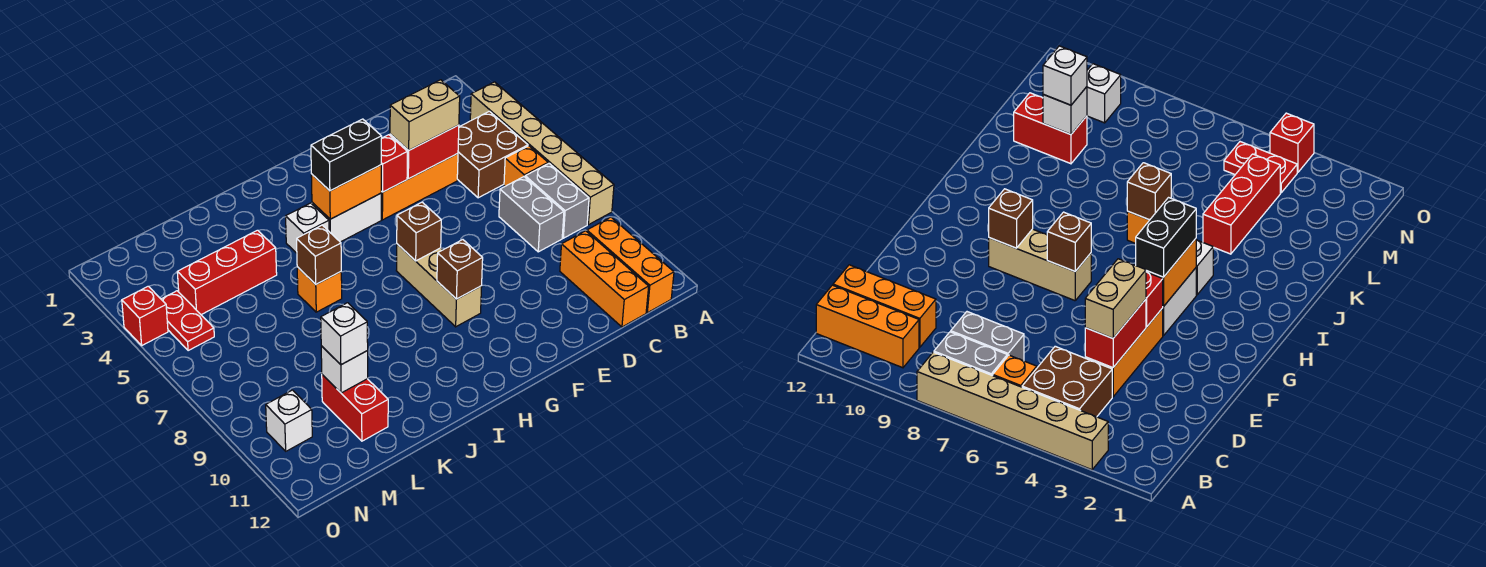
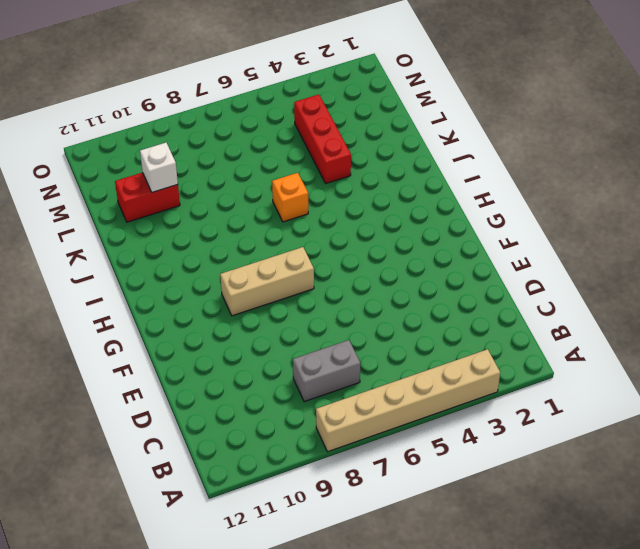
none -> brown brick B4:C5 level 1
none -> orange brick B6 level 1
none -> grey brick B7:B8 level 1

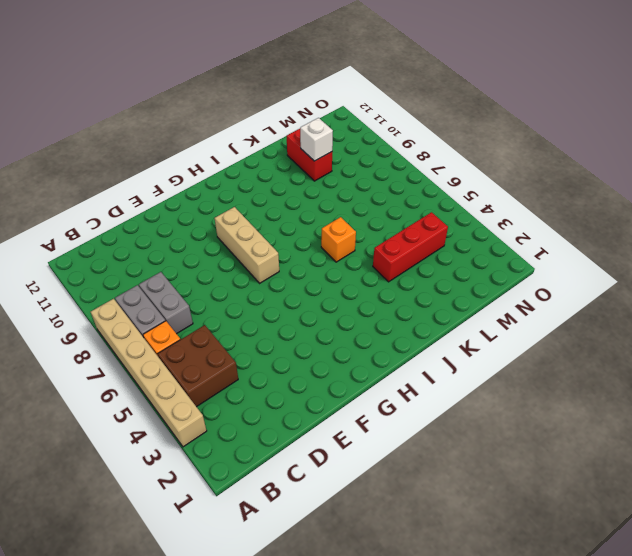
none -> orange brick B10:B12 level 1
none -> orange brick C10:C12 level 1
none -> orange brick D4:F4 level 1

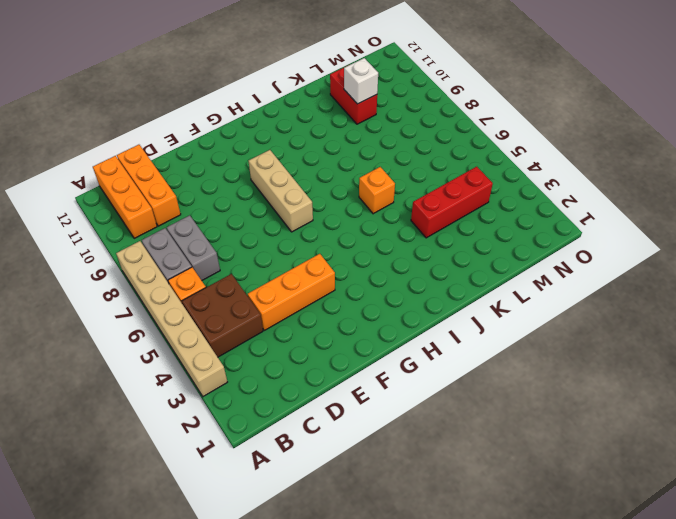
none -> white brick G4:H4 level 1
none -> white brick I4 level 1
none -> red plate N4:N5 level 1

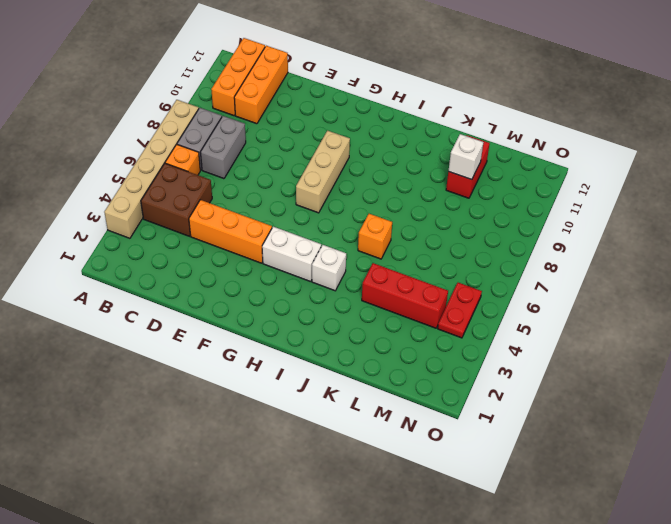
none -> white brick N10 level 1
none -> red brick O4 level 1
none -> red brick D4:E4 level 2

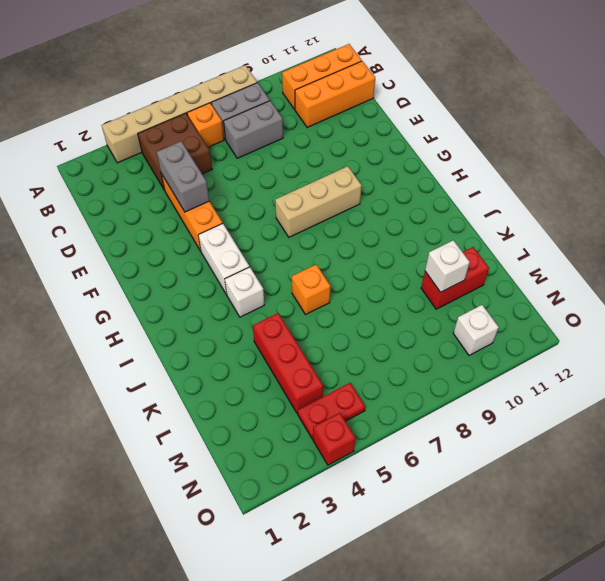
grey brick D4:E4 level 2 -> red brick D4:E4 level 2
none -> red brick F4 level 2
none -> orange brick G4:H4 level 2
none -> brown brick G7 level 2

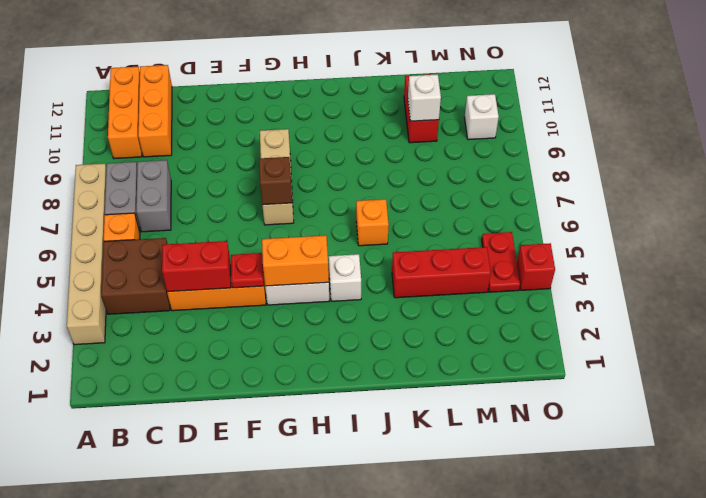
red plate F4 level 2 -> red brick F4 level 2
none -> brown brick G9 level 2
none -> brown brick J6 level 2
none -> tan brick D4:E4 level 3

